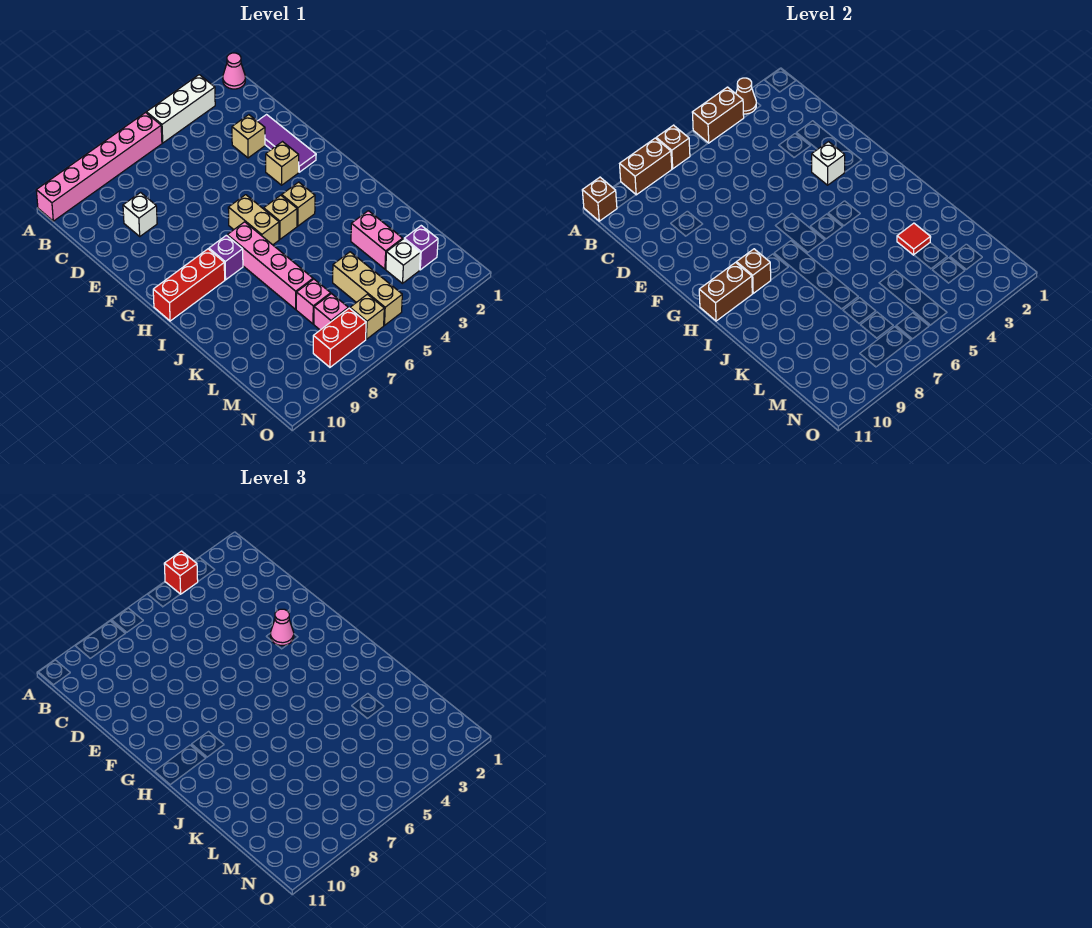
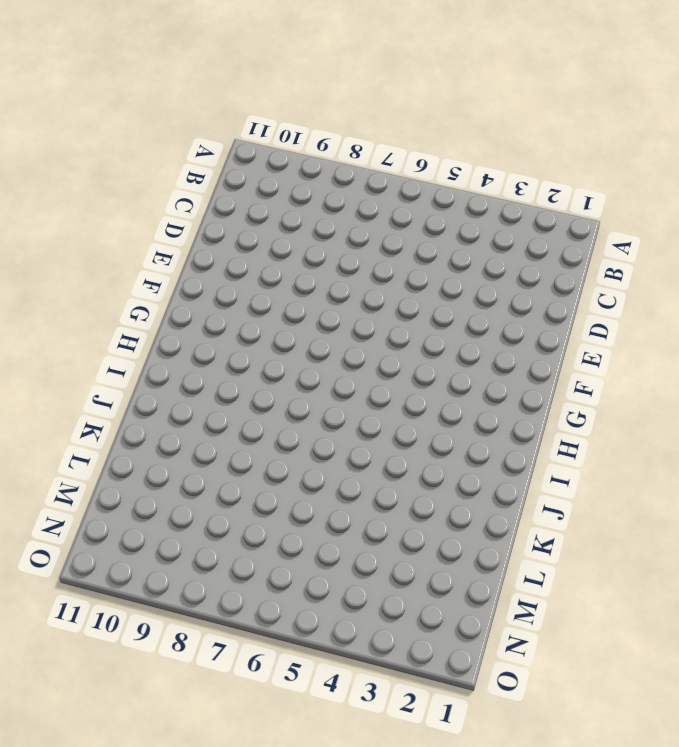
none -> pink cone A1 level 1
none -> white brick A3:A5 level 1
none -> pink brick A6:A11 level 1
none -> purple tile D2:F2 level 1

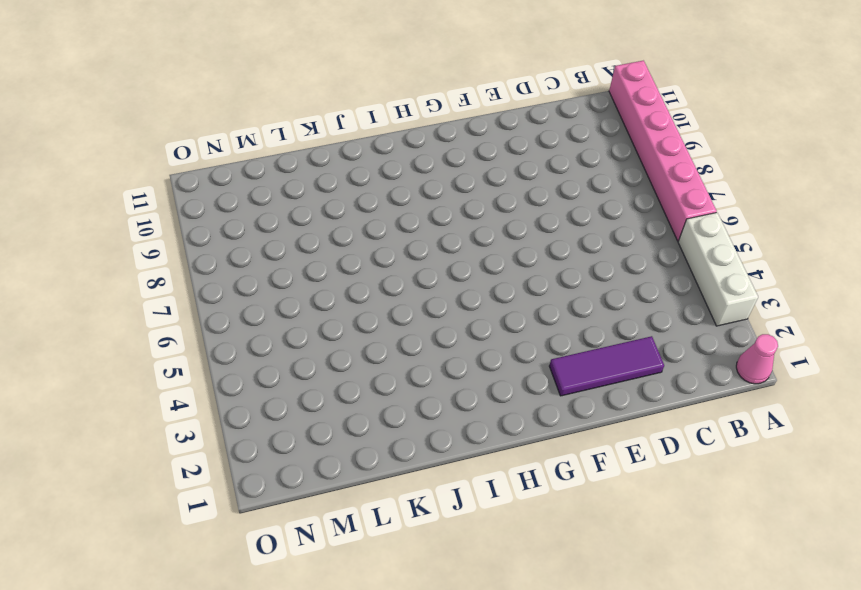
none -> tan brick D3 level 1
none -> white brick D9 level 1
none -> tan brick F3 level 1
none -> tan brick G6:H6 level 1

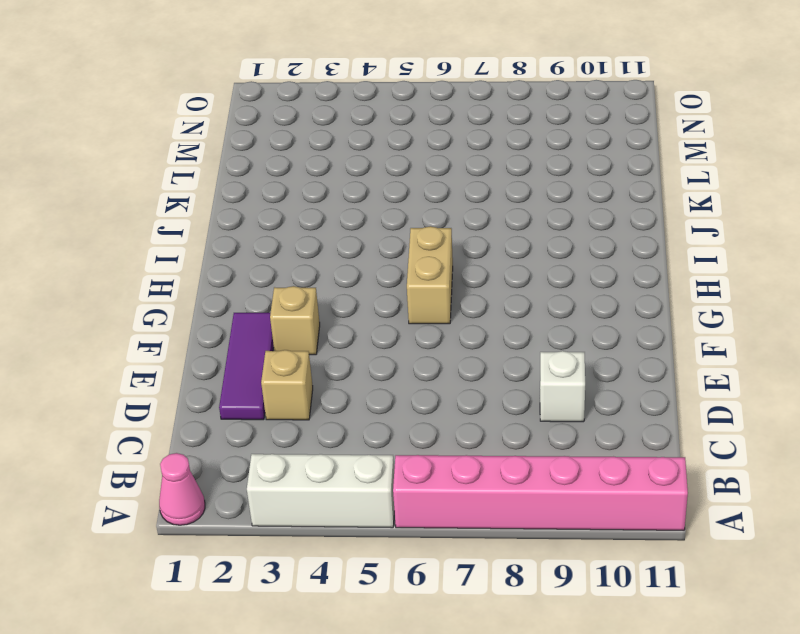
none -> tan brick H4 level 1
none -> tan brick H5 level 1
none -> pink brick H7:K7 level 1
none -> purple brick H8 level 1

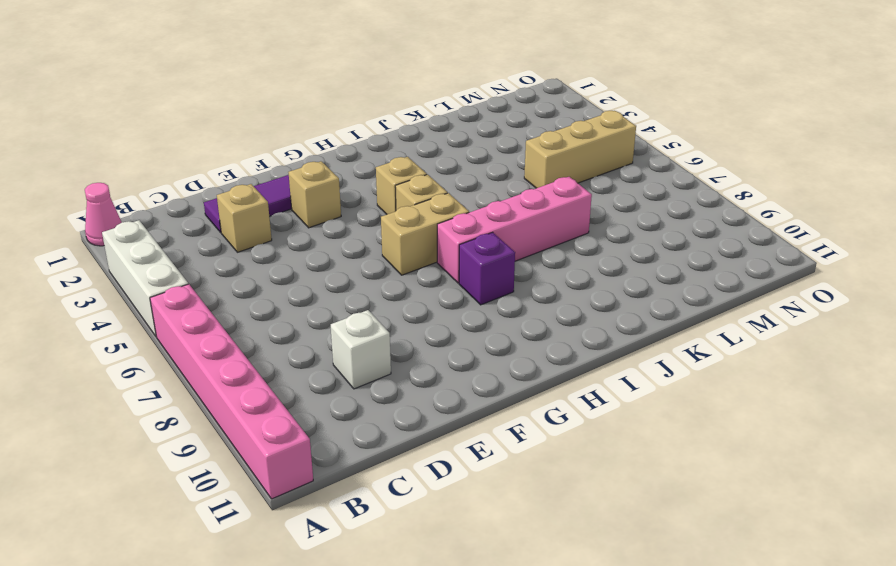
none -> red brick H9:H11 level 1
none -> pink brick K3:L3 level 1
none -> pink brick L7 level 1
none -> purple brick M2 level 1

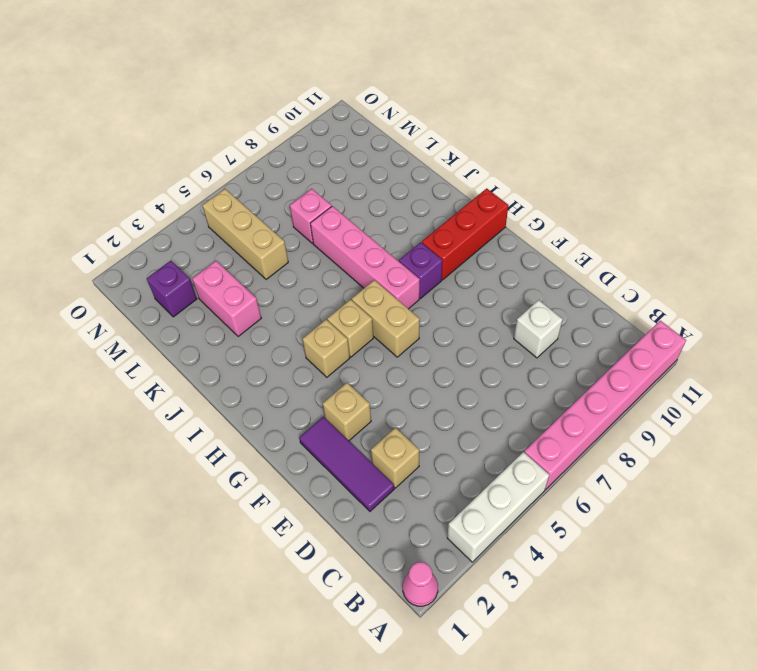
none -> white brick M3 level 1
none -> pink brick M7 level 1
none -> tan brick N6 level 1
none -> red brick N7:N8 level 1

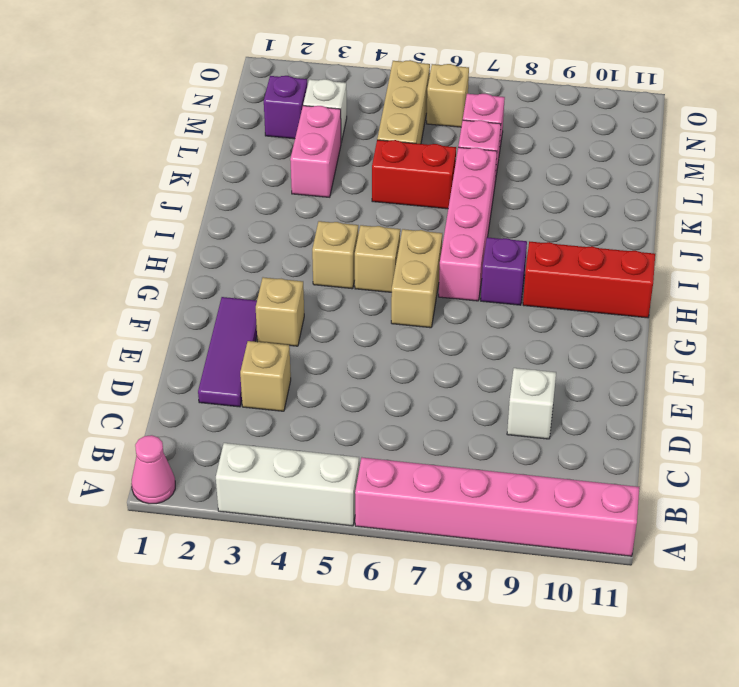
red brick K5:K6 level 1 -> red brick N7:N8 level 1
none -> brown cone A3 level 2
none -> brown brick A4:A5 level 2
none -> brown brick A7 level 2
none -> brown brick A8:A9 level 2

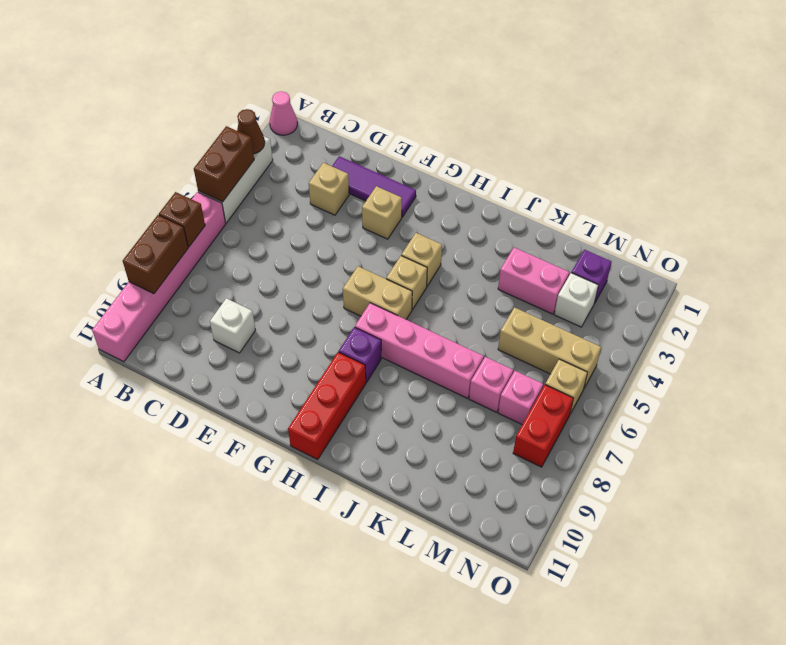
none -> brown brick A11 level 2
none -> white brick F3 level 2
none -> brown brick H9 level 2
none -> brown brick H10:H11 level 2

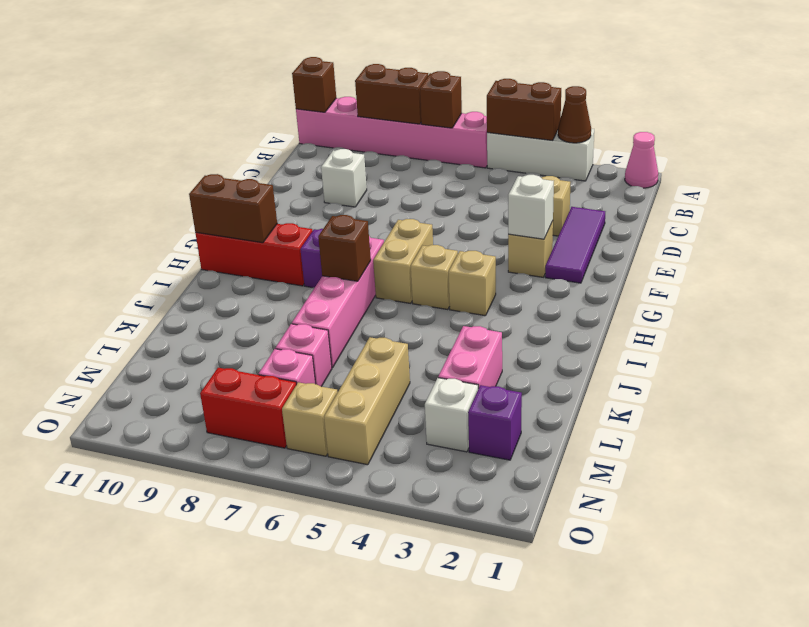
brown brick I7 level 2 -> brown brick H9 level 2
none -> red tile K3 level 2
none -> red brick A4 level 3
none -> pink cone F3 level 3

